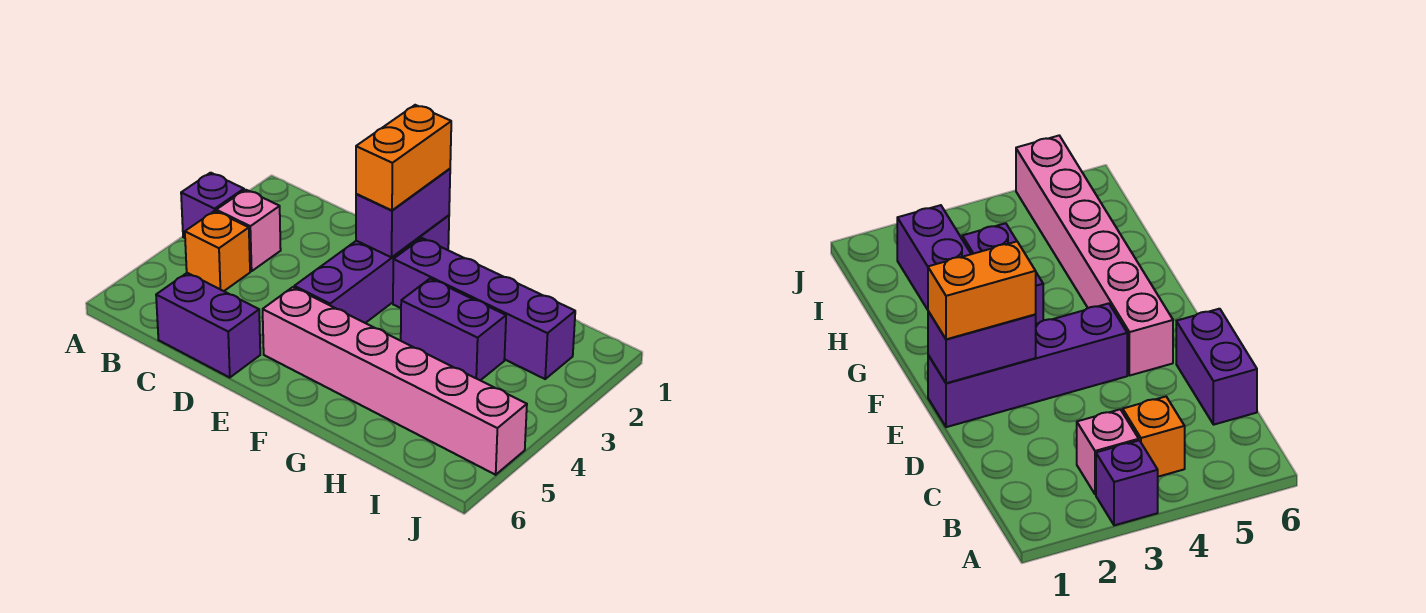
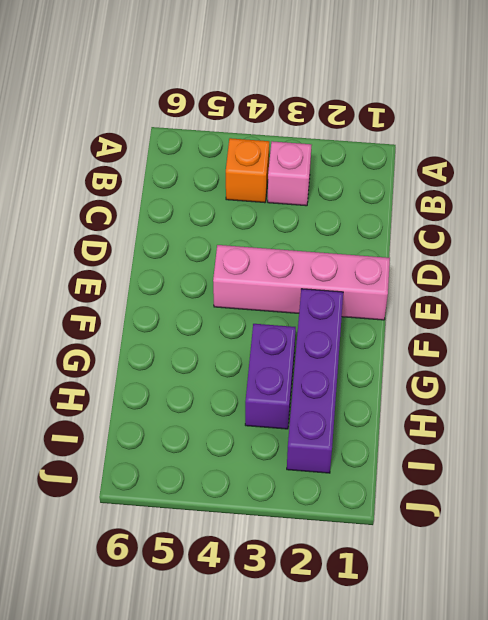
pink brick E1:E4 level 1 -> purple brick E1:E4 level 1
none -> purple brick A3 level 1
none -> purple brick C6:D6 level 1

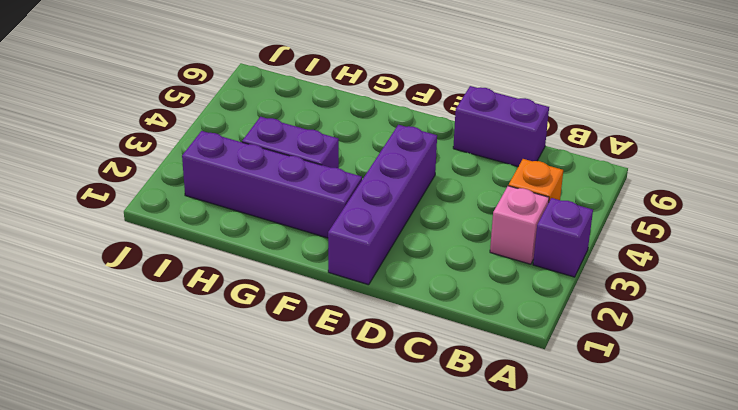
none -> pink brick E5:J5 level 1
none -> purple brick E1:E2 level 2

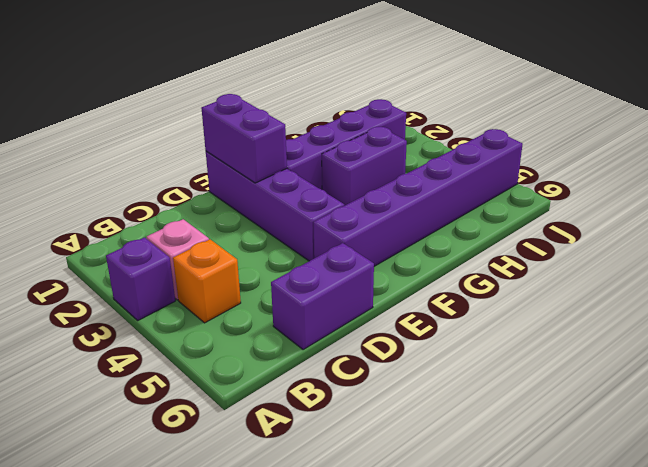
purple brick E5:J5 level 1 -> pink brick E5:J5 level 1
none -> orange brick E1:E2 level 3

